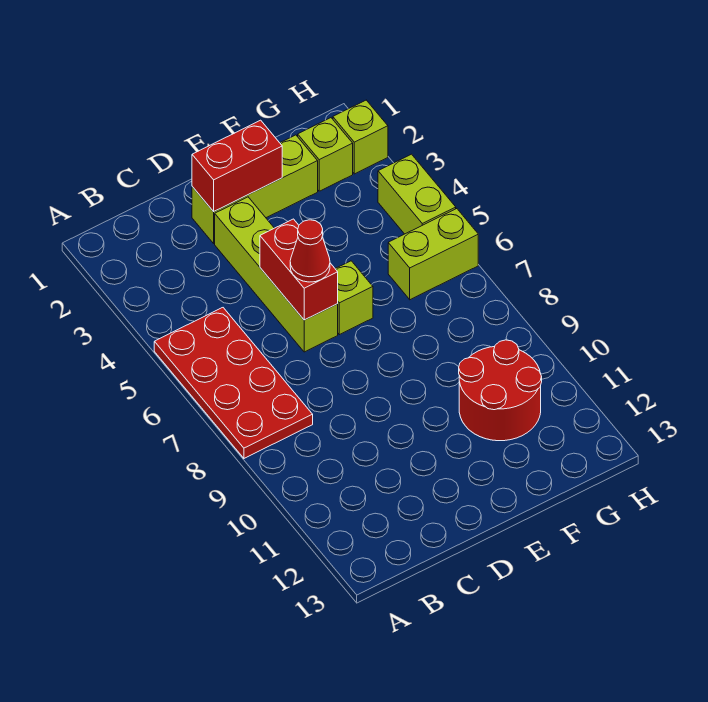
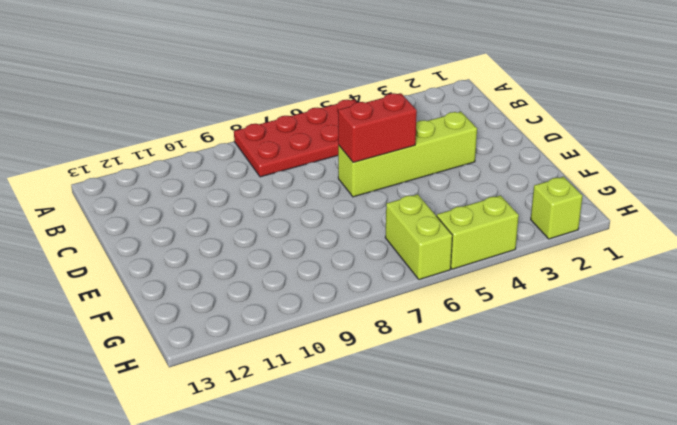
none -> lime brick D2:F2 level 1
none -> lime brick E6 level 1
none -> red round brick F10:G11 level 1

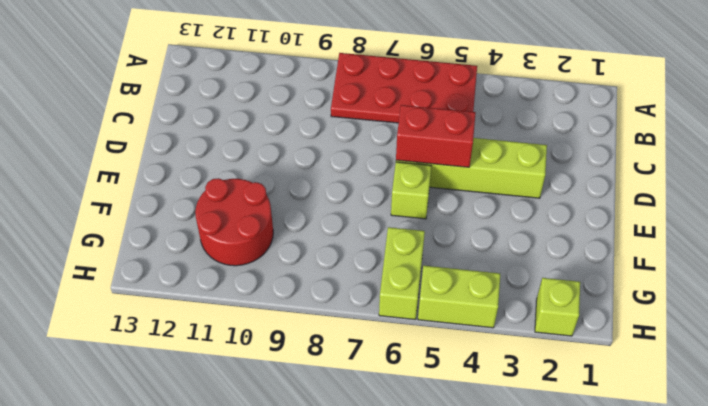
none -> lime brick D2:F2 level 1
none -> lime brick G2 level 1
none -> red brick D2:E2 level 2

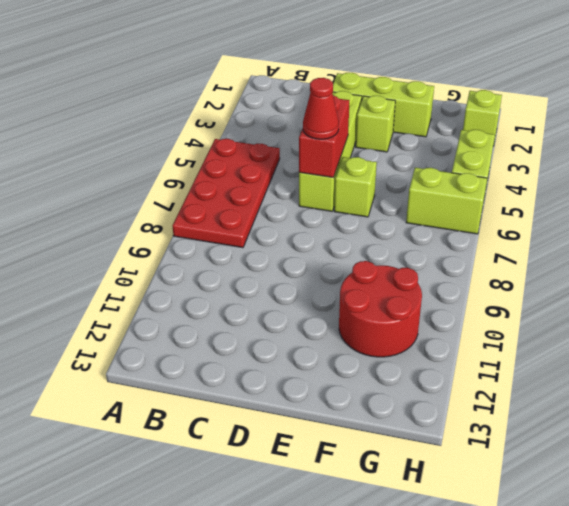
lime brick E3 level 1 -> lime brick G2 level 1
none -> red brick D2:E2 level 2

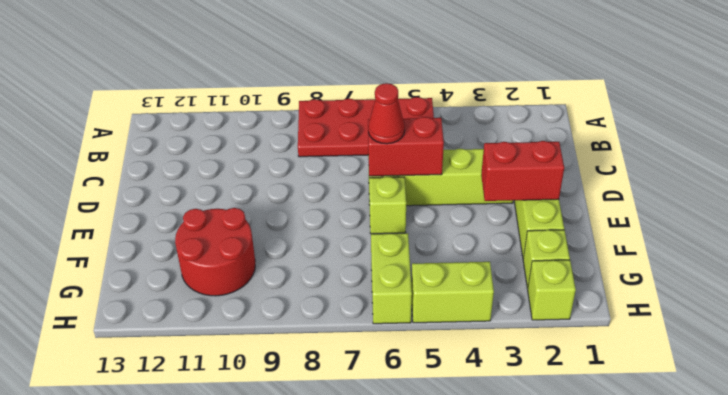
red brick E2:E3 level 2 -> red brick D2:E2 level 2

